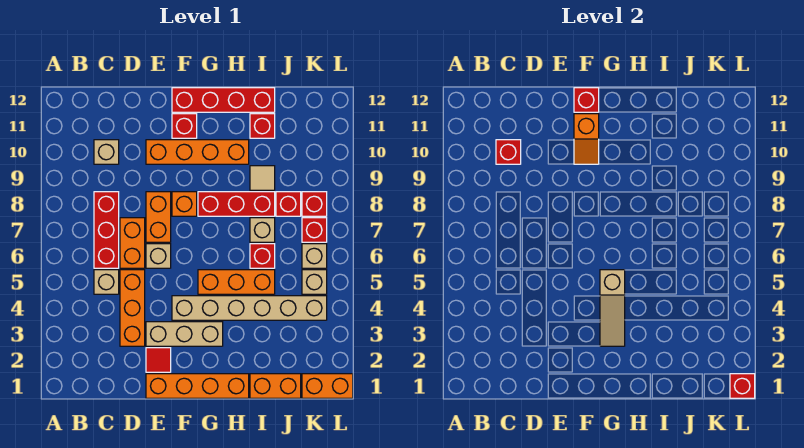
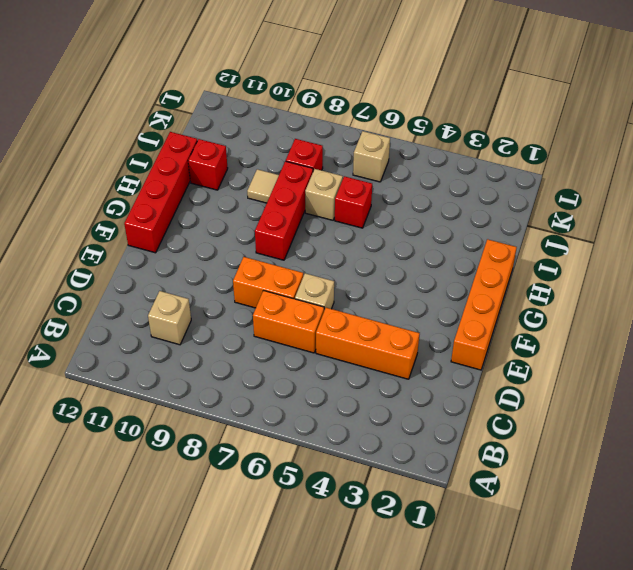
none -> tan brick C5 level 1
none -> red brick C6:C8 level 1
none -> red tile E2 level 1
none -> tan brick E3:G3 level 1

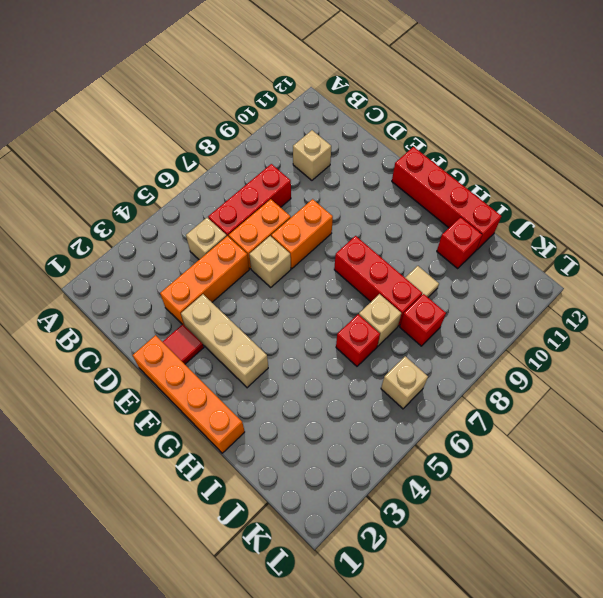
none -> orange brick E10:H10 level 1
none -> tan brick F4:K4 level 1
none -> orange brick F8 level 1
none -> red brick F11 level 1

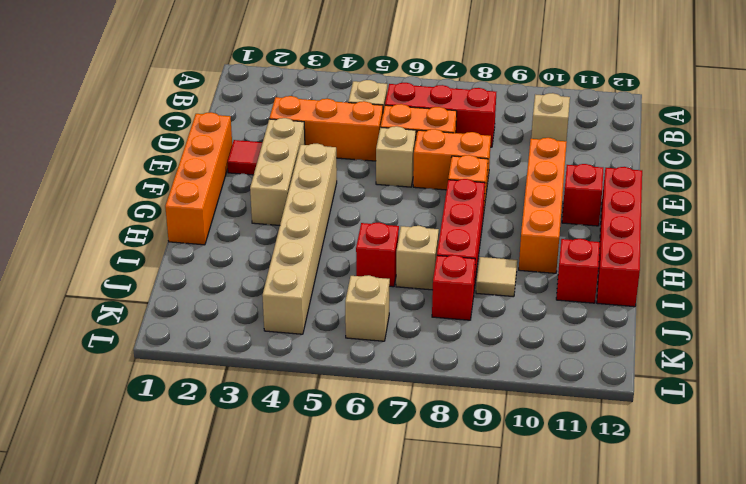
none -> orange brick G5:I5 level 1
none -> orange brick I1:J1 level 1
none -> orange brick K1:L1 level 1
none -> tan brick K5 level 1

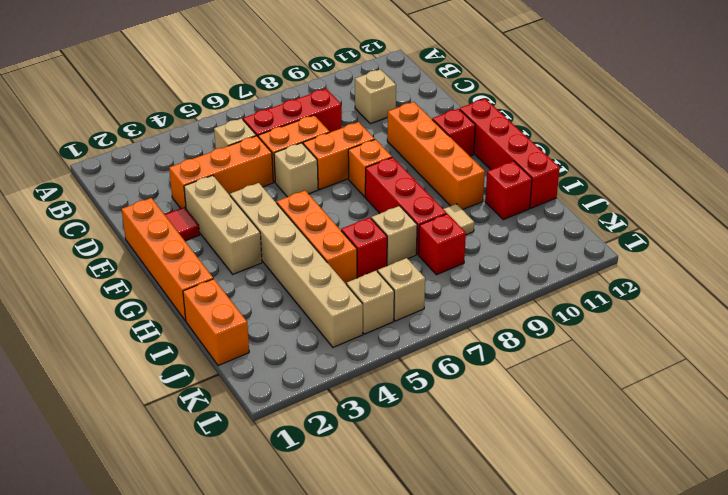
none -> orange brick K1:L1 level 1
none -> red brick K7 level 1
none -> red brick K8 level 1
none -> red brick C10 level 2

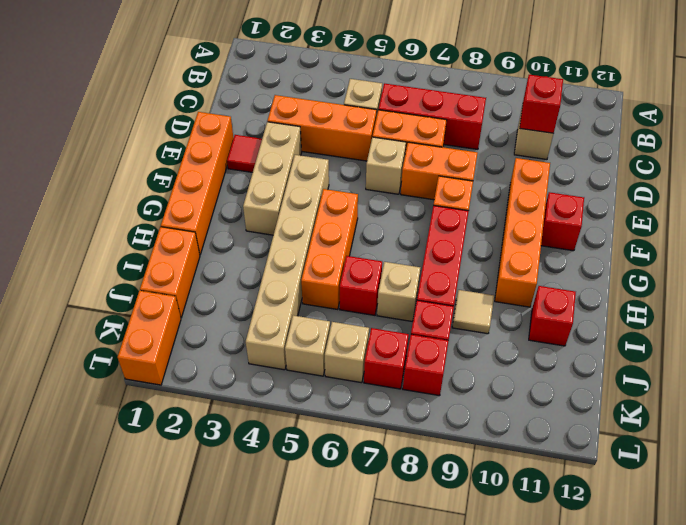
none -> red brick F12:I12 level 1
none -> orange slope F10:F11 level 2 top 11
none -> red brick F12 level 2
none -> tan slope G3:G5 level 2 top 5

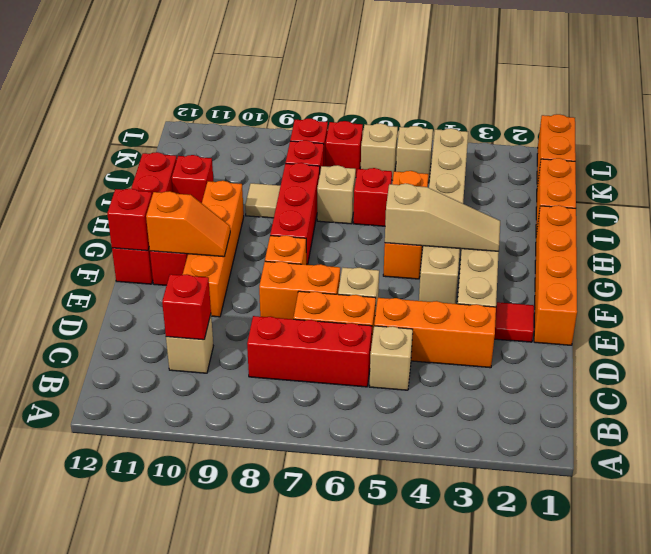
none -> red brick L1 level 2

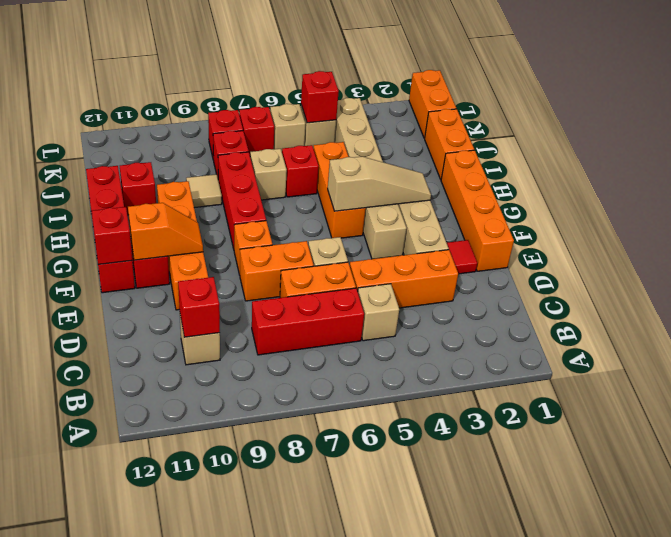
red brick K5 level 2 -> red brick L1 level 2

